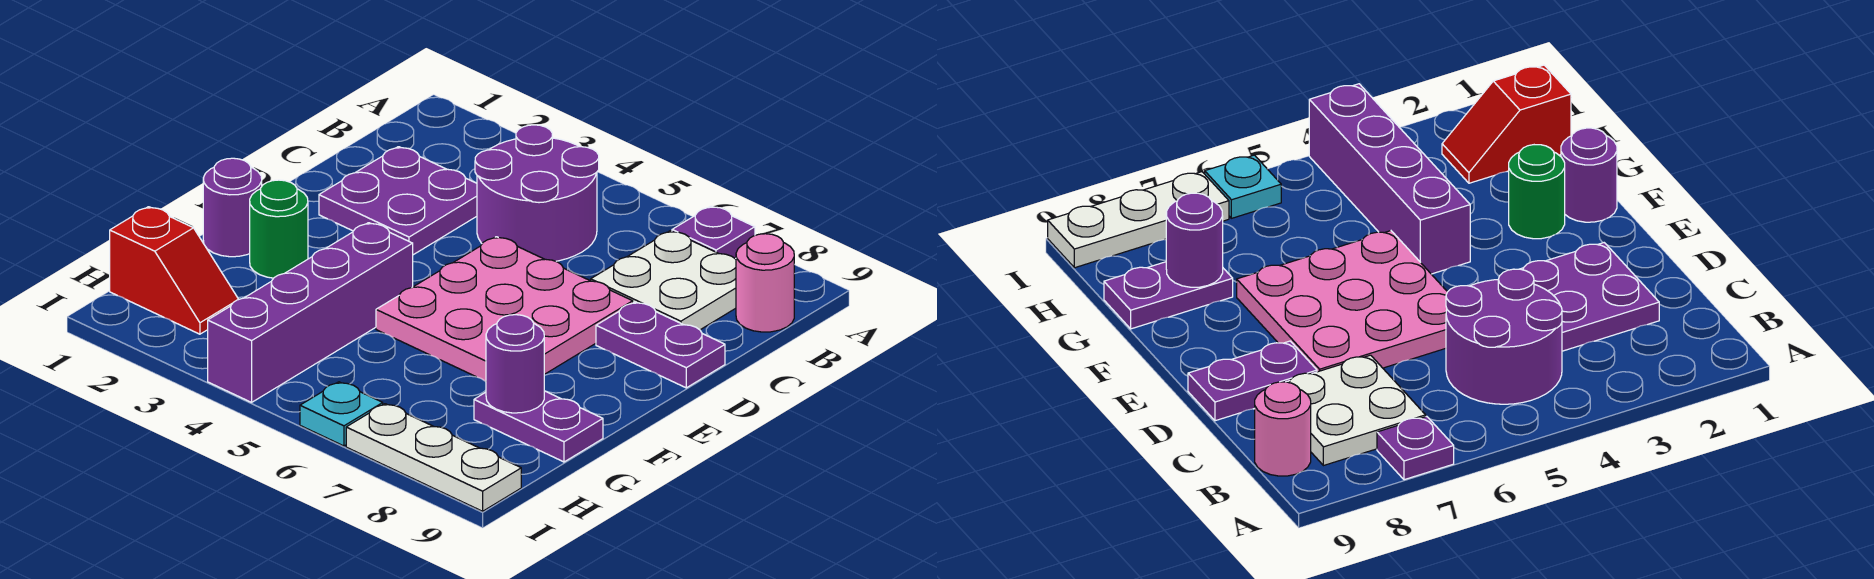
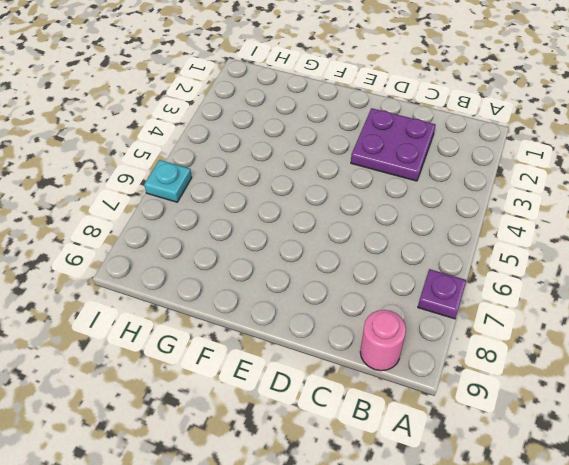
none -> purple round brick B4:C5 level 1
none -> white plate B7:C8 level 1
none -> pink plate D5:F7 level 1

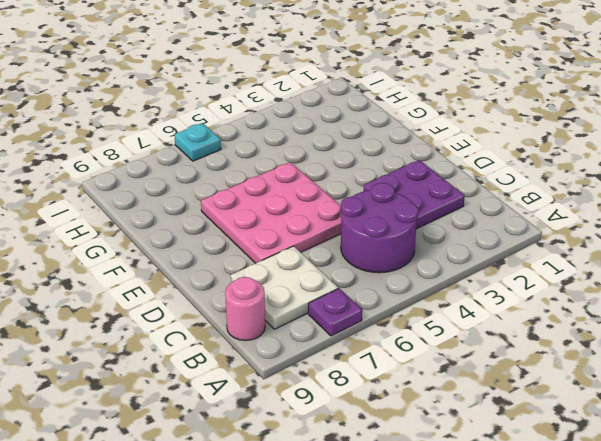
none -> purple plate D8:D9 level 1
none -> purple round brick F1 level 1
none -> green round brick F2 level 1

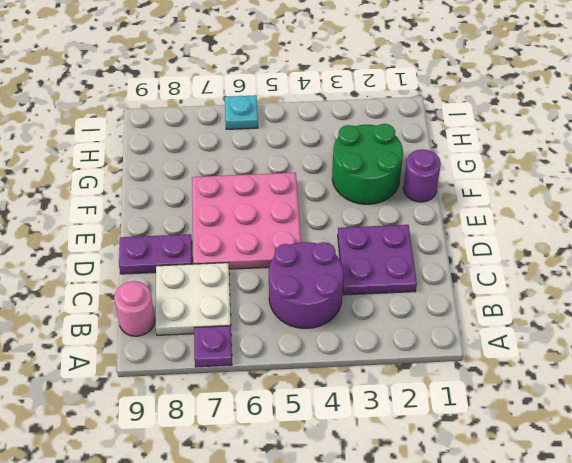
green round brick F2:G3 level 1 -> green round brick F2 level 1
none -> purple brick F4:I4 level 1
none -> purple plate G8:G9 level 1
none -> red slope H1:H2 level 1 top 1

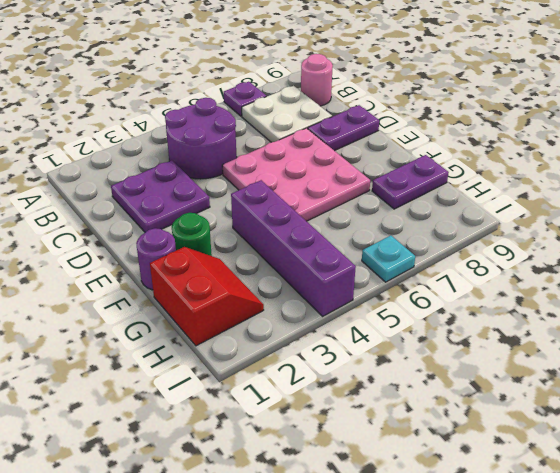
red slope G1:H2 level 1 top 1 -> red slope H1:H2 level 1 top 1
none -> white plate I7:I9 level 1
none -> purple round brick G8 level 2

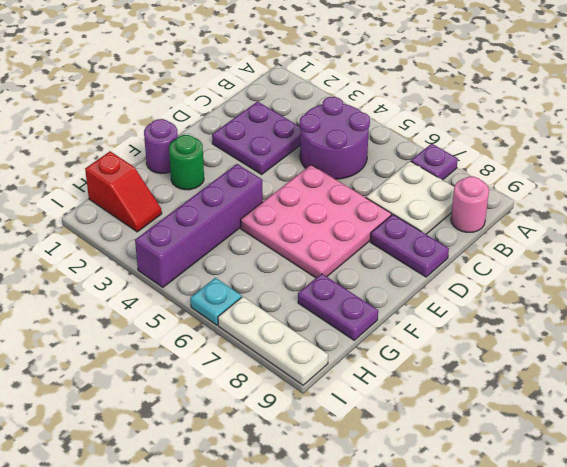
none -> purple round brick G8 level 2

